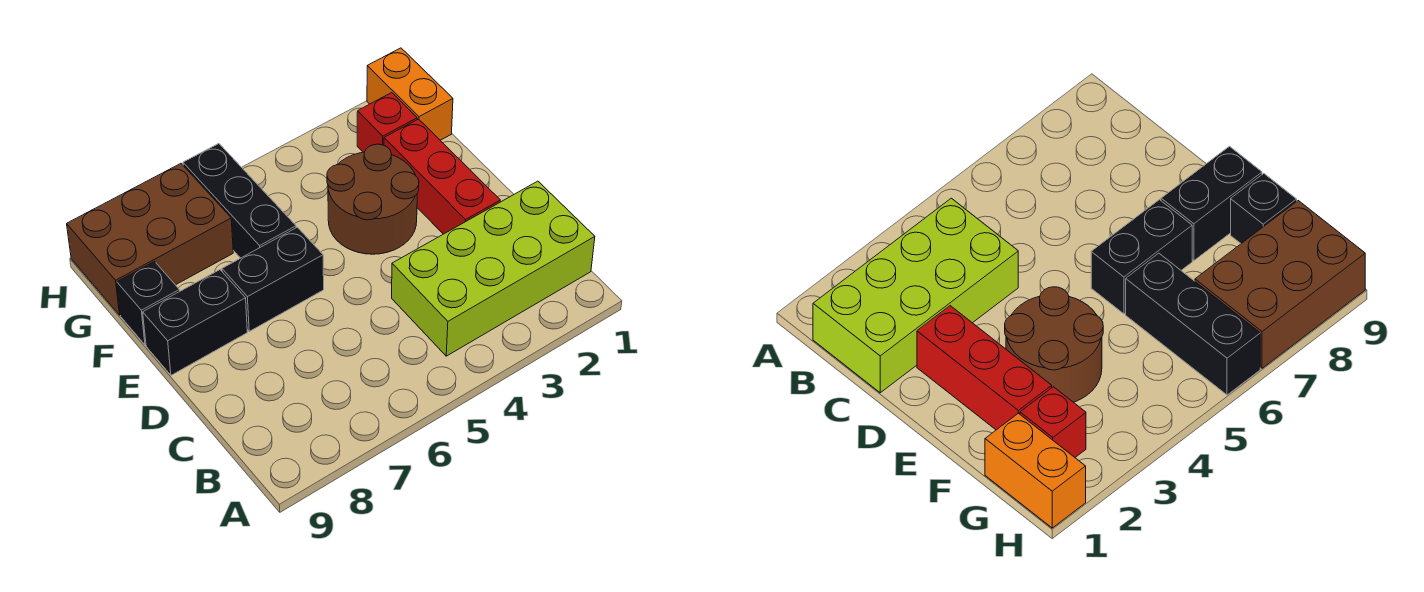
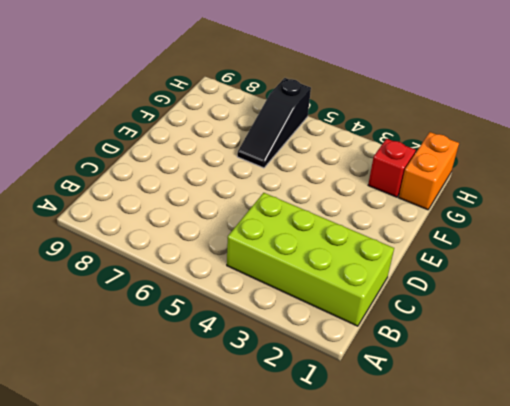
black slope F6:H6 level 1 top H -> black brick F6:H6 level 1
none -> red brick D2:F2 level 1
none -> brown round brick E3:F4 level 1

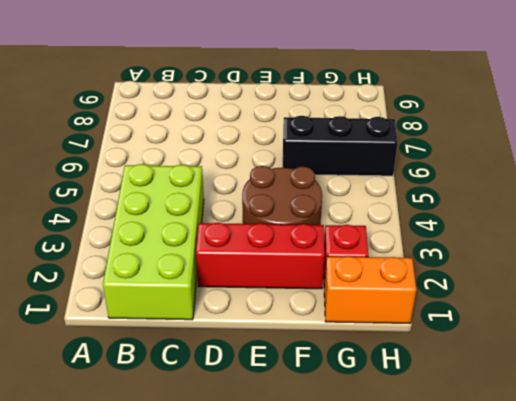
none -> black brick E6:E7 level 1
none -> black brick E8:E9 level 1

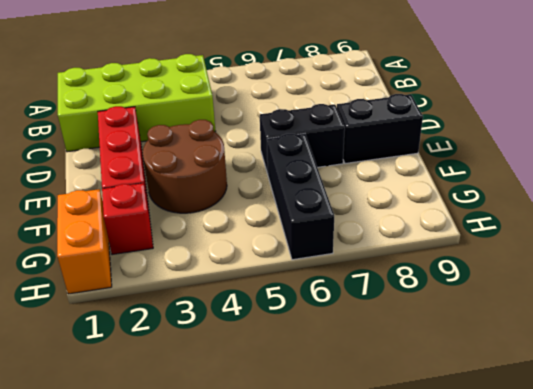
none -> black brick F9 level 1
none -> brown brick G7:H9 level 1

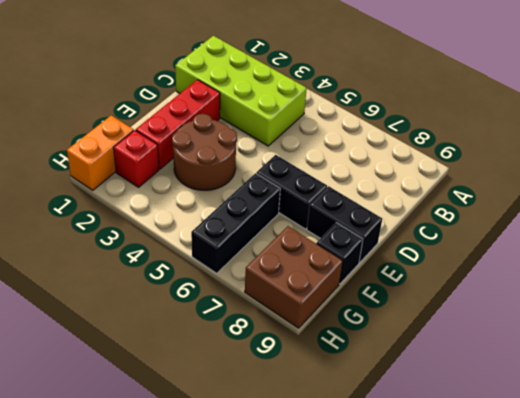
brown brick G8:H9 level 1 -> brown brick G7:H9 level 1

